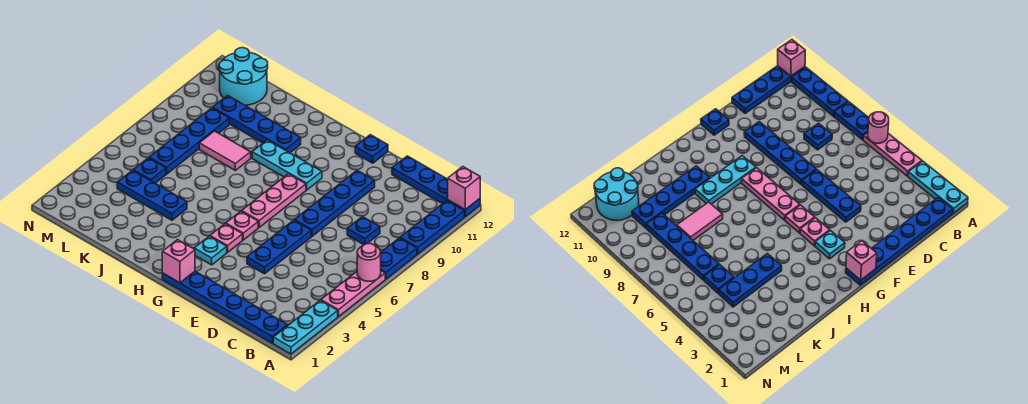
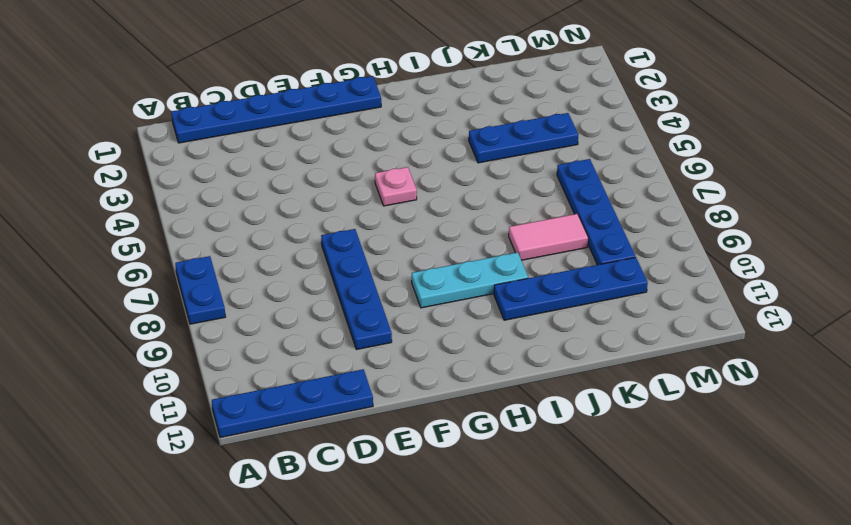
none -> cyan plate A1:A3 level 1
none -> pink plate A4:A6 level 1
none -> blue plate A9:A11 level 1

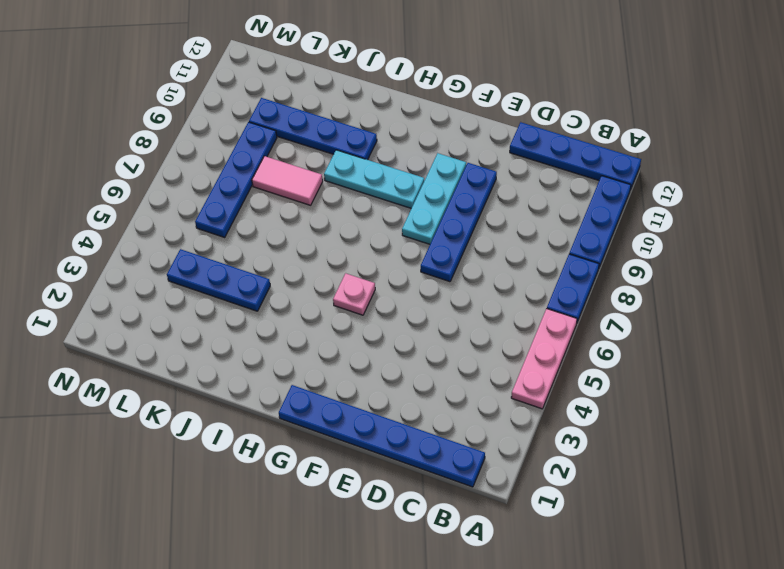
cyan plate F8:F10 level 1 -> cyan plate A1:A3 level 1
none -> blue plate C8 level 1
none -> blue plate E4:E6 level 1
none -> blue plate F12 level 1

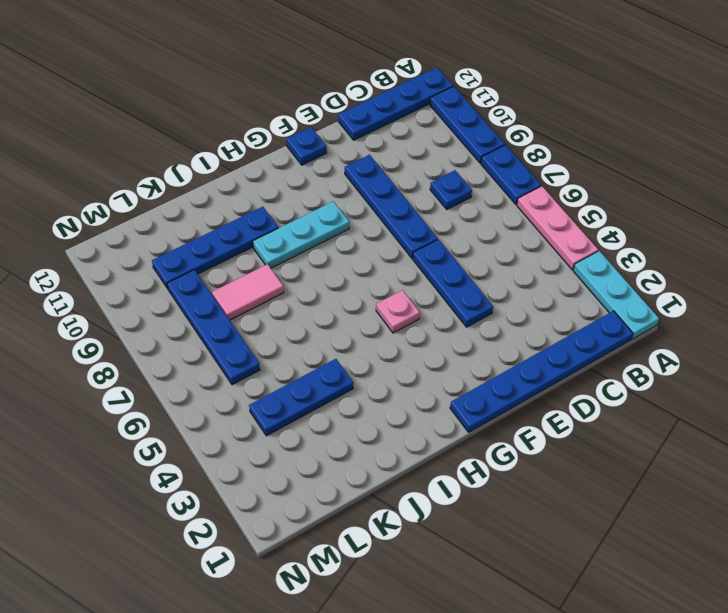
none -> cyan plate G3 level 1
none -> pink plate G4 level 1
none -> pink plate G6:G8 level 1

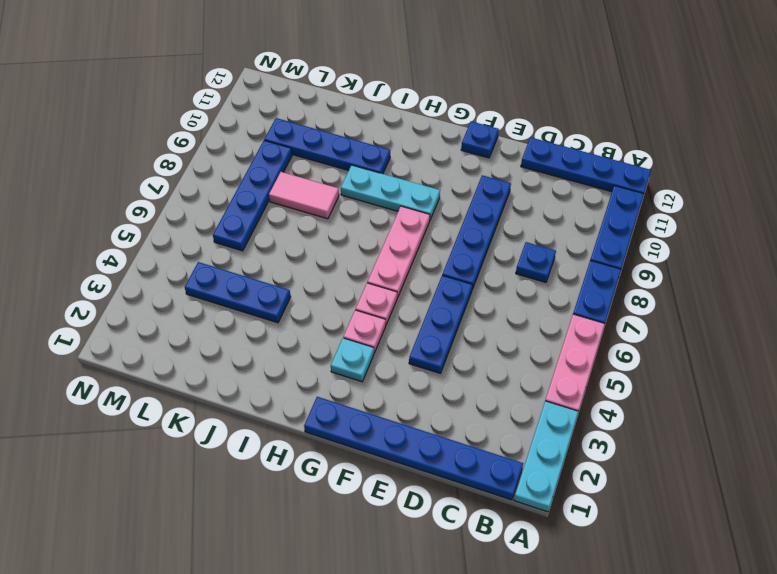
none -> blue plate L5 level 1
none -> cyan round brick L11:M12 level 1
none -> pink round brick A6 level 2

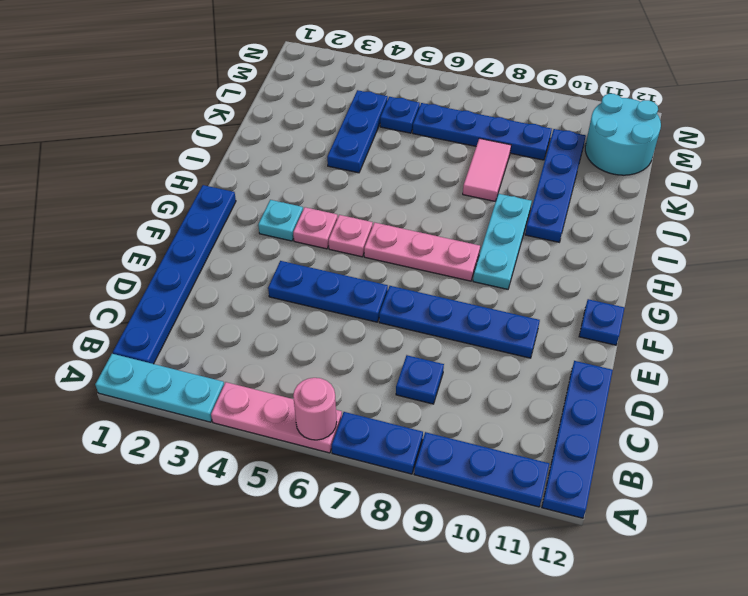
none -> pink brick A12 level 2
none -> pink brick G1 level 2

